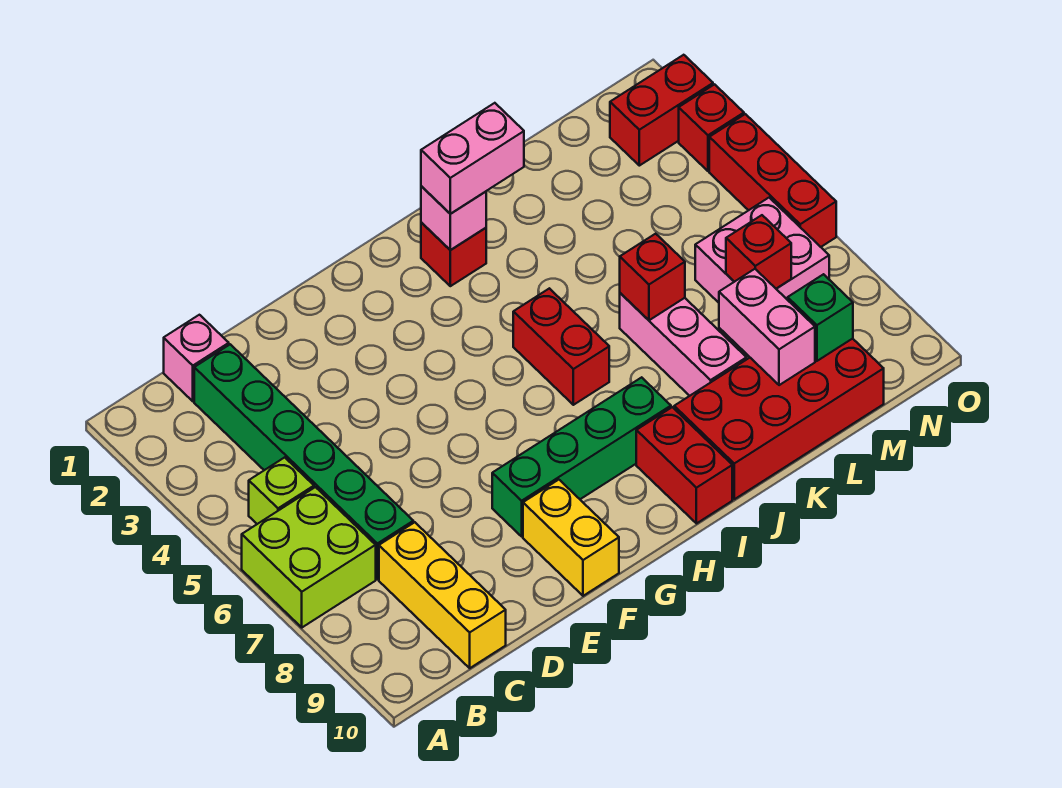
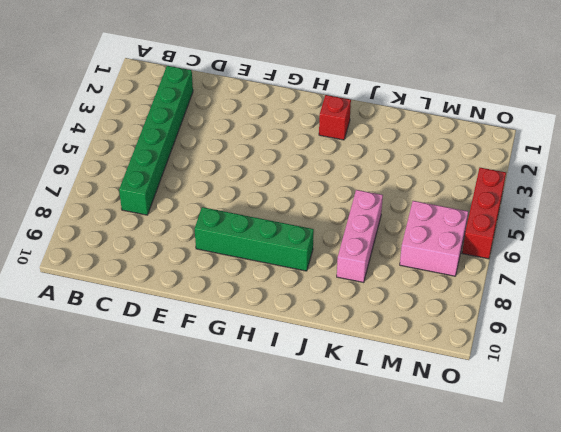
none -> lime brick A6:B7 level 1
none -> lime brick B5 level 1
none -> pink brick C1 level 1

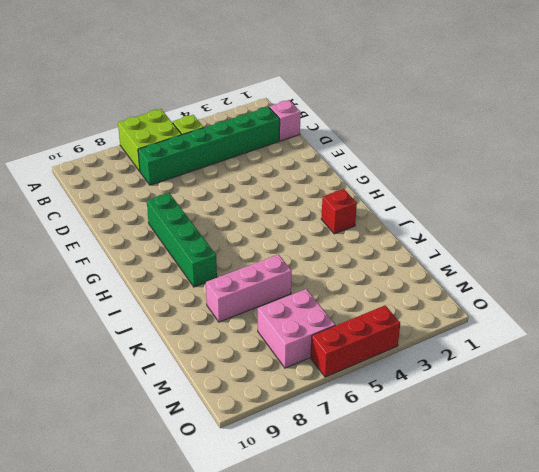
none -> yellow brick C8:C10 level 1
none -> yellow brick F9:F10 level 1
none -> red brick I5:I6 level 1

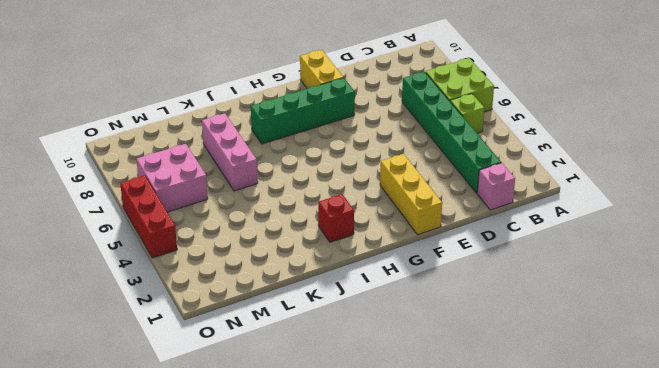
yellow brick F1:F3 level 1 -> yellow brick C8:C10 level 1
none -> red brick I5:I6 level 1
none -> red brick I9:I10 level 1
none -> red brick J9:M10 level 1

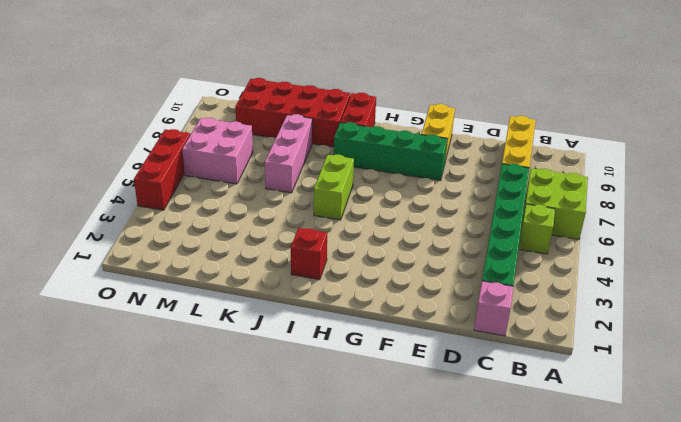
lime brick I5:I6 level 1 -> red brick I5:I6 level 1
none -> red brick N2:O2 level 1
none -> red brick O3 level 1
none -> pink brick I2 level 2

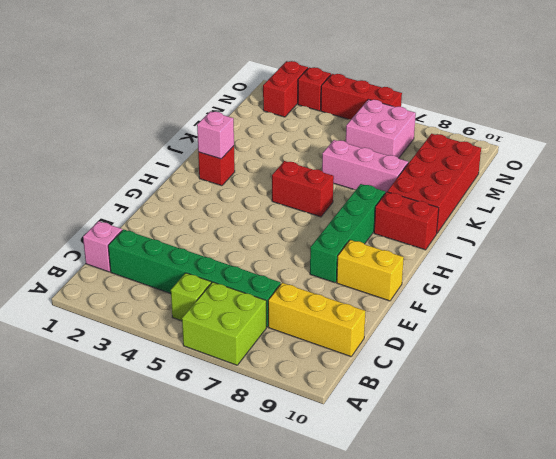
none -> red brick K6 level 2
none -> pink brick L8:L9 level 2
none -> red brick M7 level 2

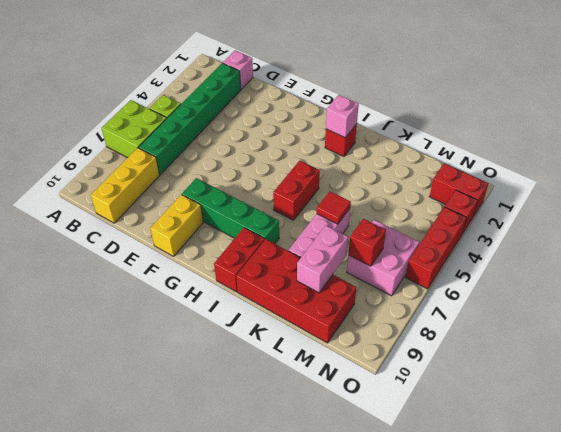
red tile K6 level 2 -> red brick K6 level 2
none -> green brick M9 level 2
none -> pink brick I2:J2 level 3

